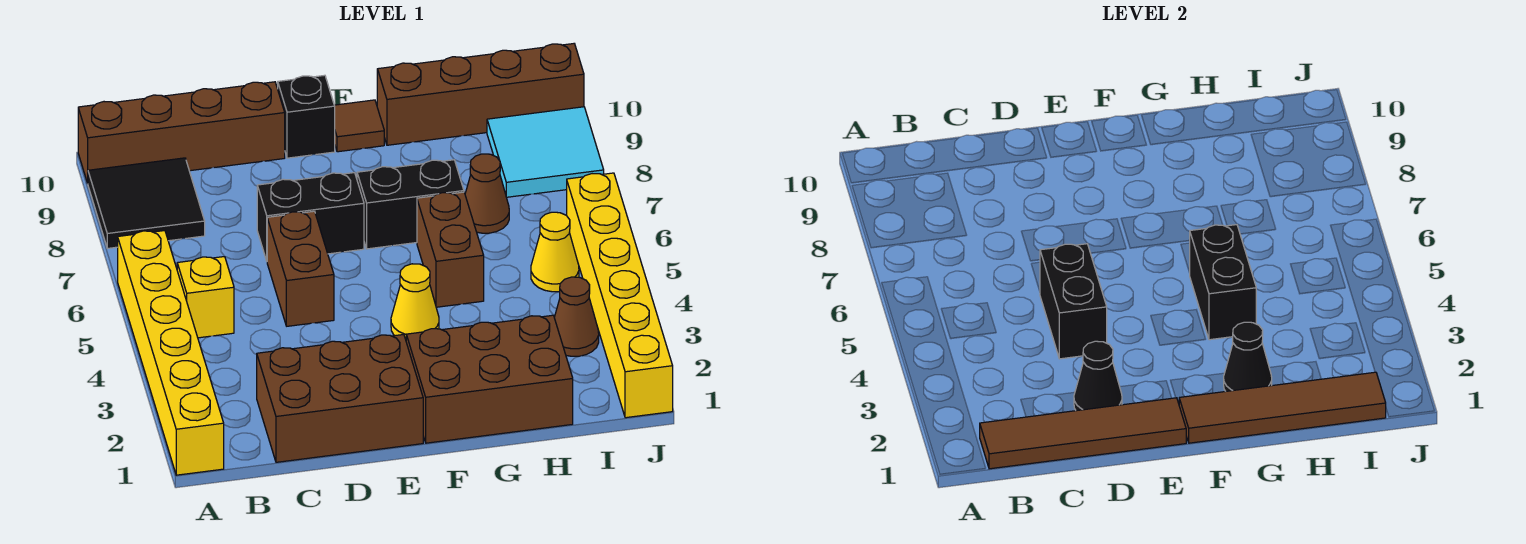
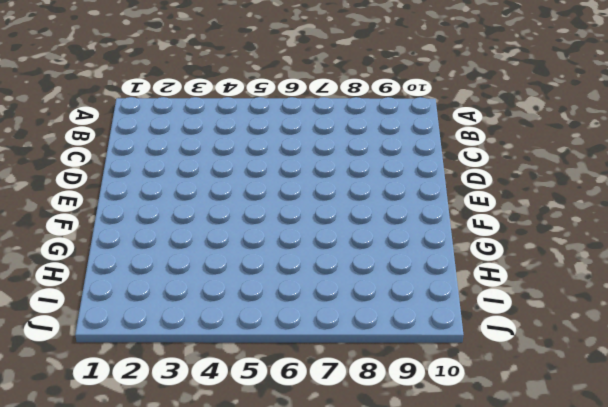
none -> yellow brick A1:A6 level 1
none -> black tile A8:B9 level 1
none -> brown brick A10:D10 level 1

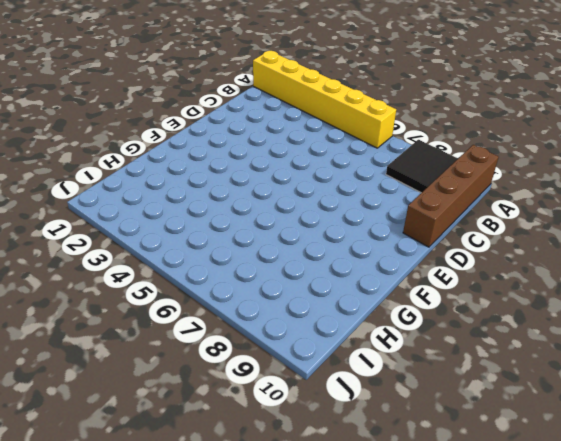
none -> yellow brick B5 level 1
none -> brown brick C1:E2 level 1
none -> brown brick D5:D6 level 1

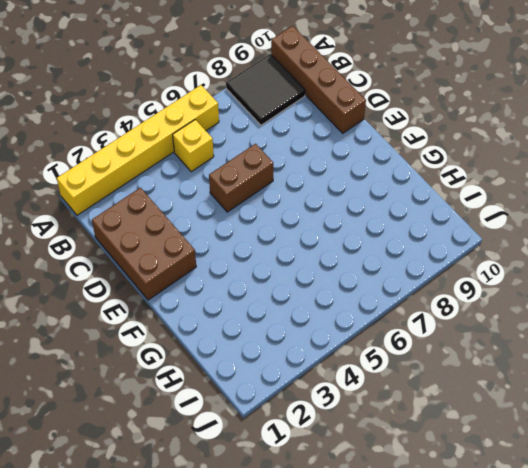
none -> black brick D7:E7 level 1
none -> black brick E10 level 1
none -> brown brick F1:H2 level 1

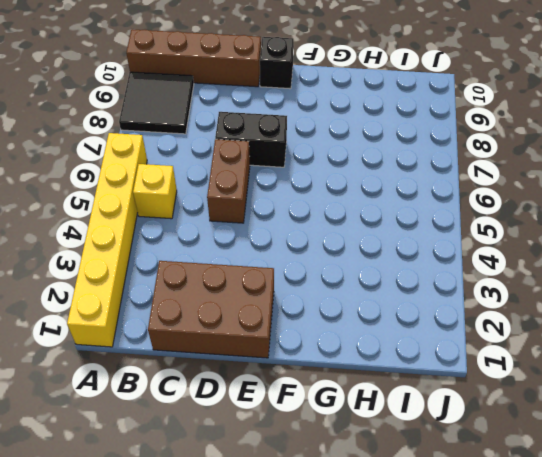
none -> brown brick F1:H2 level 1
none -> yellow cone F4 level 1
none -> black brick F7:G7 level 1

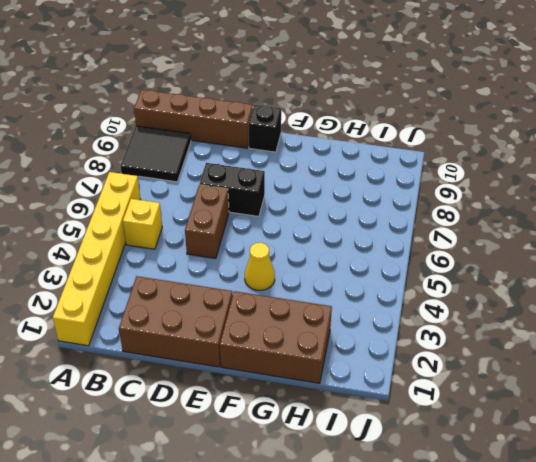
none -> black brick F7:G7 level 1
none -> brown tile F10 level 1
none -> brown brick G5:G6 level 1

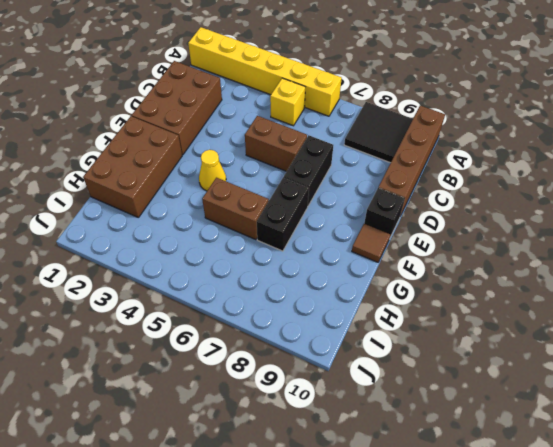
none -> brown brick G10:J10 level 1
none -> brown cone H7 level 1
none -> brown cone I3 level 1

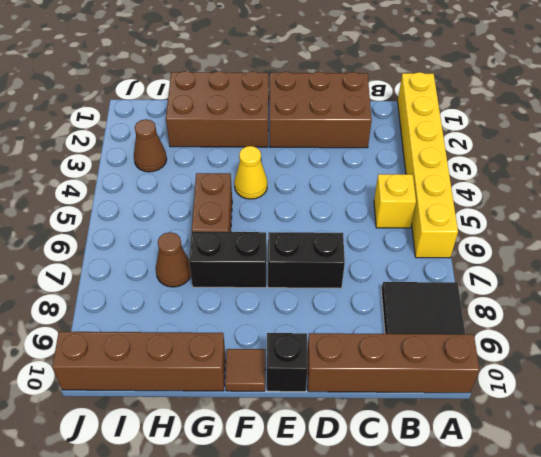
none -> brown brick D5:D6 level 1
none -> yellow cone I5 level 1
none -> cyan tile I8:J9 level 1

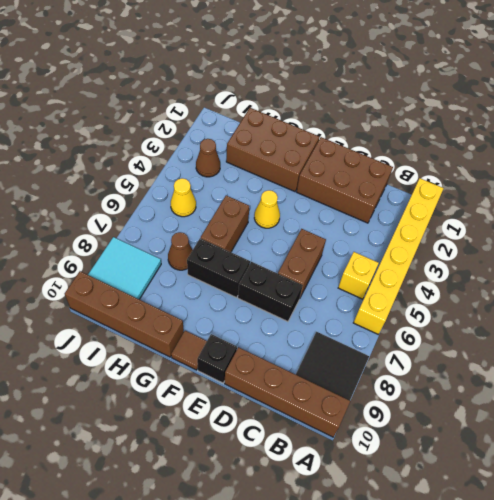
none -> yellow brick J1:J6 level 1
none -> brown tile B1:E1 level 2
none -> black cone D2 level 2

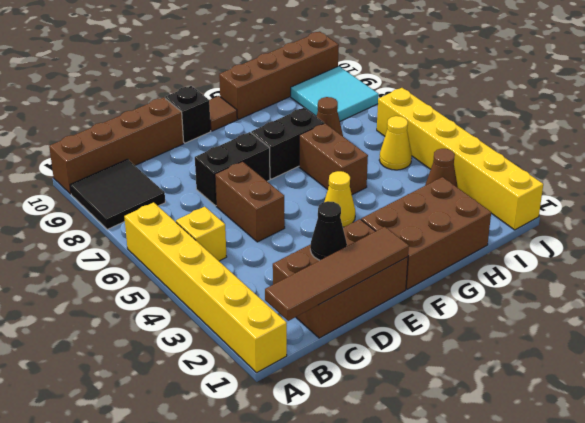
none -> black brick D4:D5 level 2
none -> brown tile F1:I1 level 2
none -> black cone G2 level 2

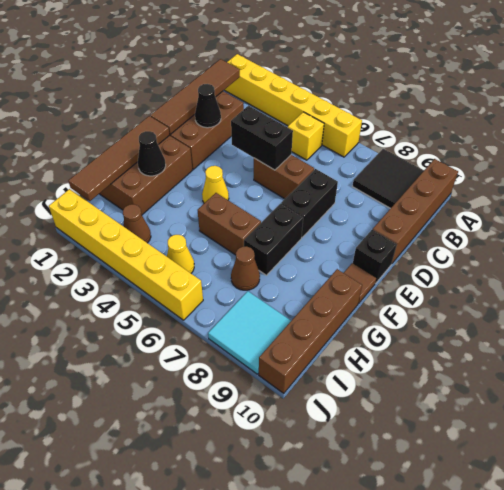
none -> black brick G4:G5 level 2

